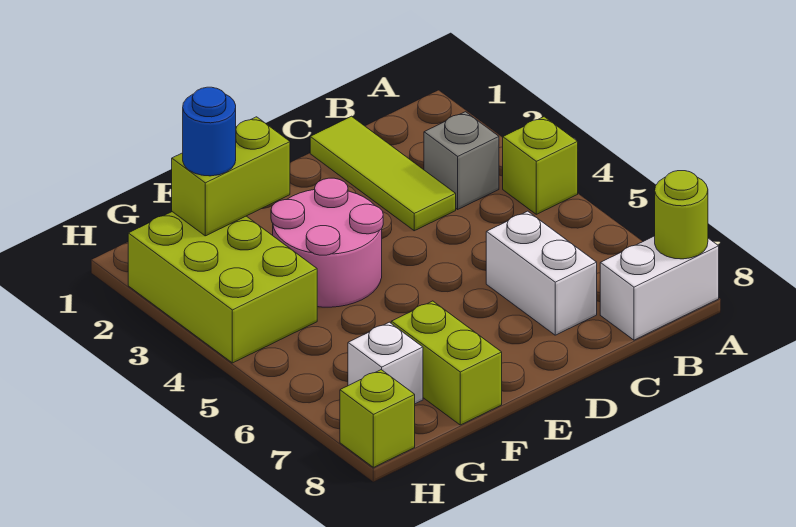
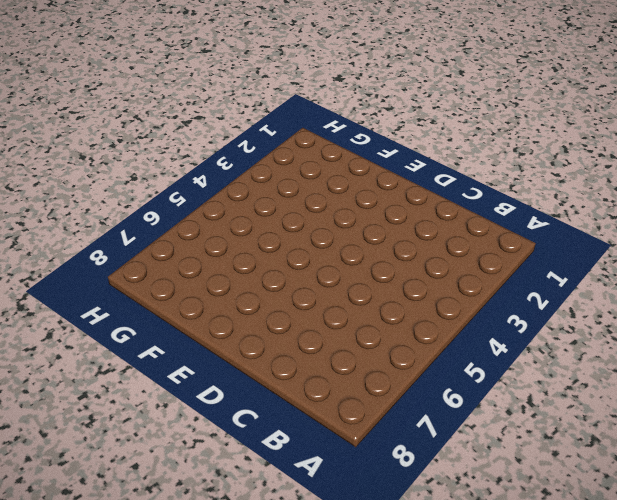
none -> lime brick A4 level 1
none -> white brick A8:B8 level 1
none -> grey brick B3 level 1

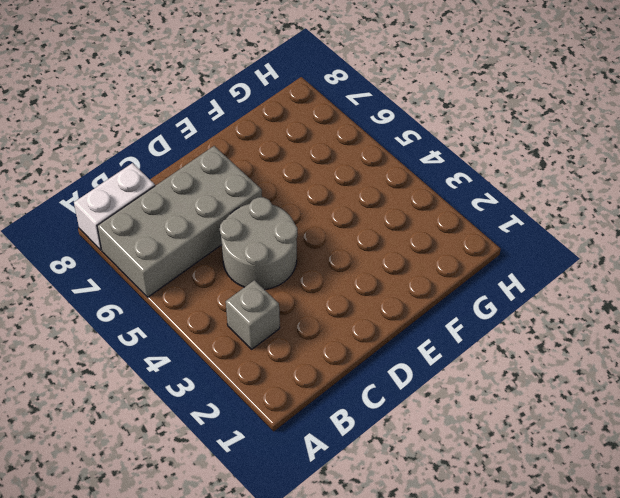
grey brick A6:D7 level 1 -> white brick C6:C7 level 1
grey round brick C4:D5 level 1 -> none
none -> lime brick A4 level 1
none -> lime tile C1:C3 level 1
none -> pink round brick E3:F4 level 1

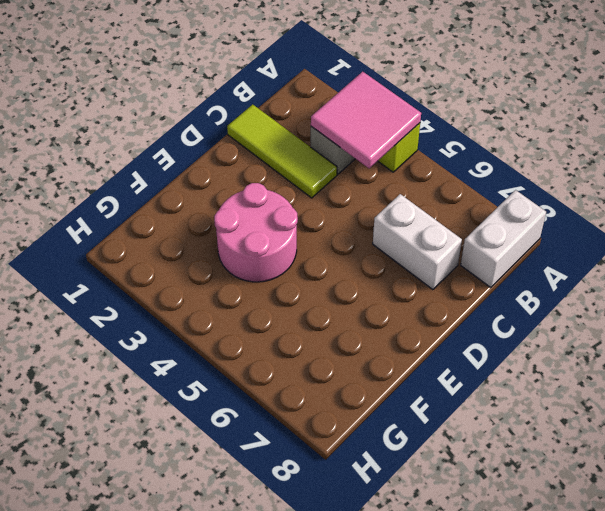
pink tile A3:B4 level 2 -> none
none -> lime brick F7:F8 level 1
none -> lime brick G2:H4 level 1
none -> white brick G7 level 1

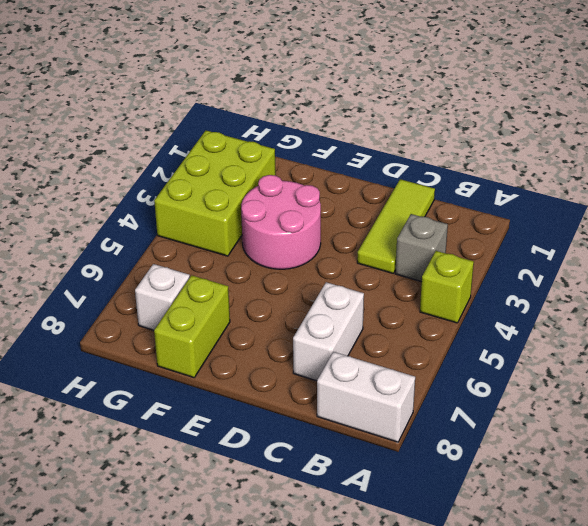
none -> lime brick H8 level 1
none -> lime round brick A8 level 2
none -> lime brick F2:G2 level 2

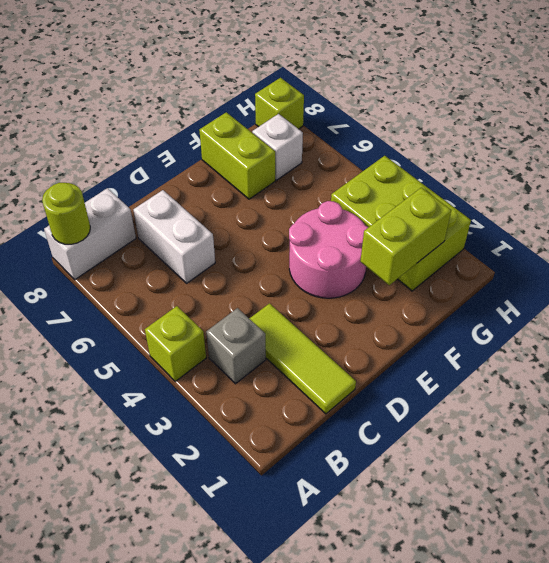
none -> blue round brick G2 level 3

